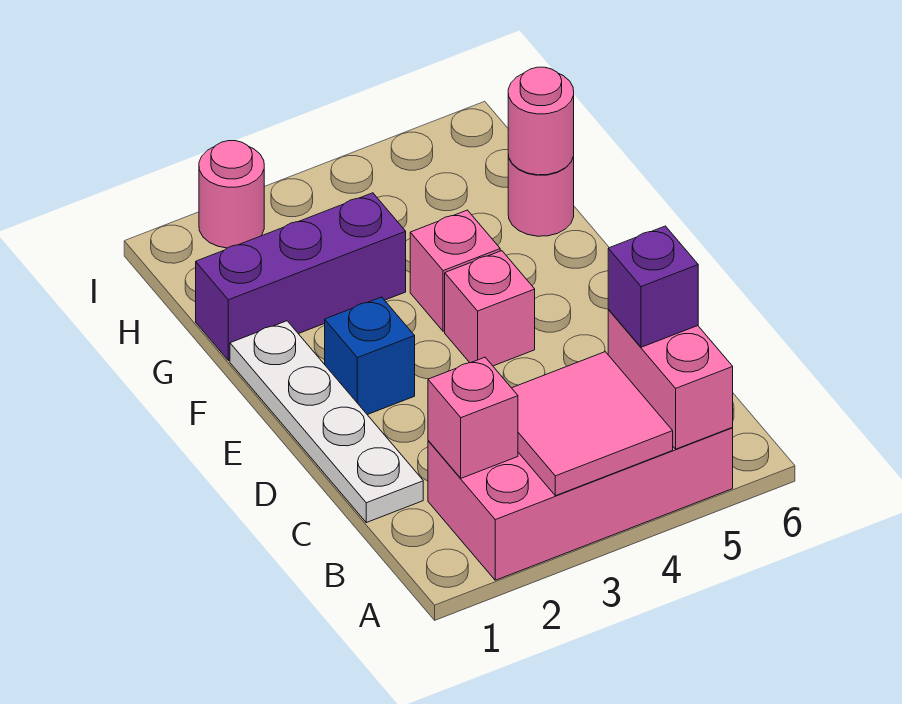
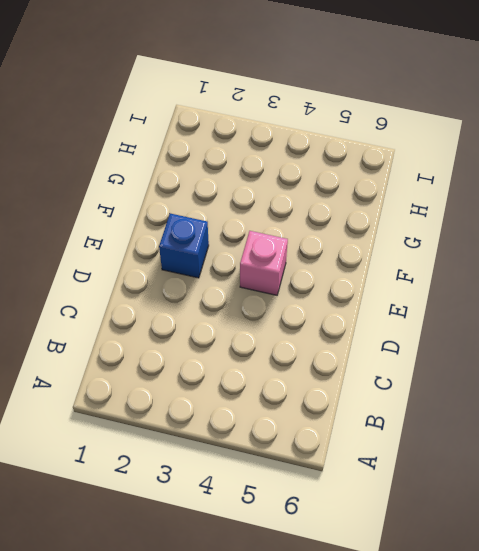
none -> pink brick A2:B5 level 1
none -> white plate C1:F1 level 1
none -> pink brick F4 level 1

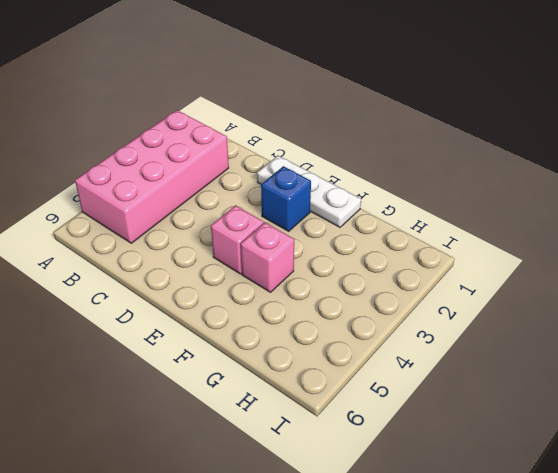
white plate D1:F1 level 1 -> white plate C1:F1 level 1
none -> purple brick G1:G3 level 1
none -> pink round brick G6 level 1
none -> pink round brick I2 level 1

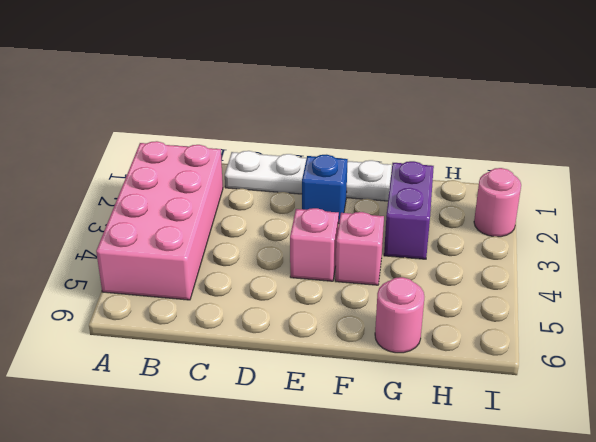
purple brick G2:G3 level 1 -> purple brick G1:G3 level 1
none -> pink tile A3:B4 level 2
none -> pink brick A5:B5 level 2
none -> pink brick B2 level 2

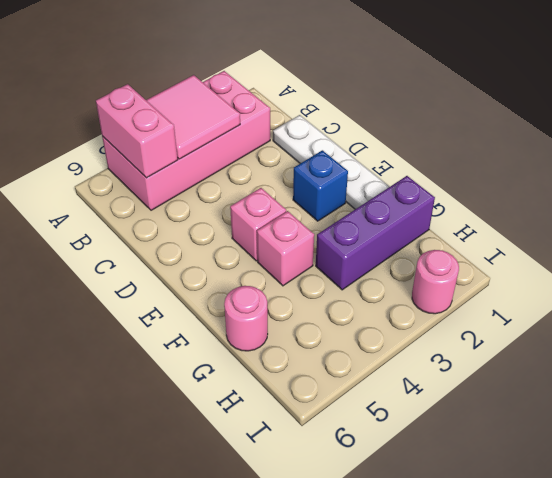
none -> pink brick B2 level 2
none -> pink round brick G6 level 2
none -> purple brick B5 level 3

